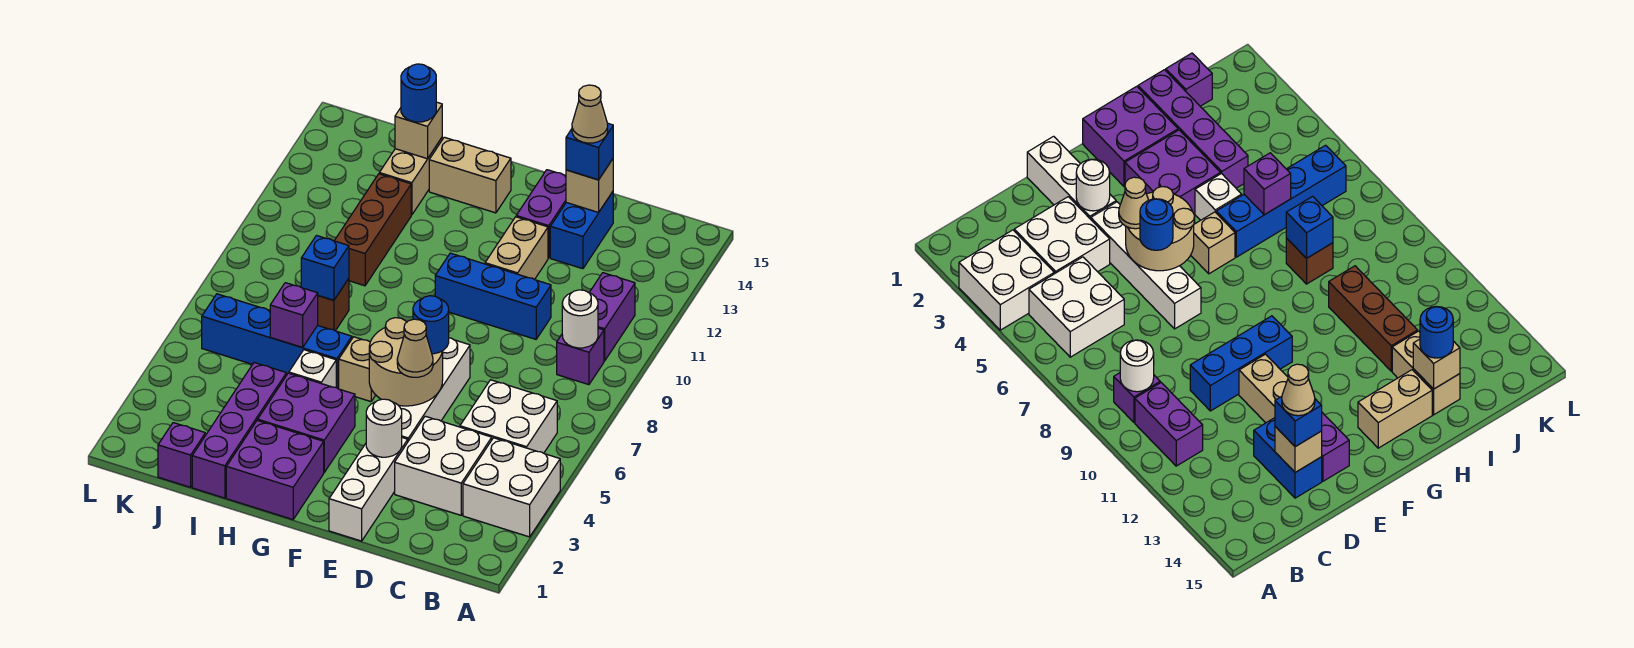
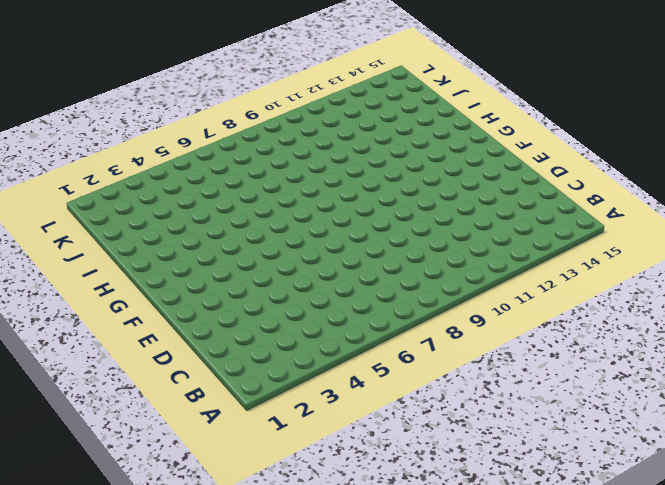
none -> white brick A3:B4 level 1
none -> white brick B5:C6 level 1
none -> purple brick B9 level 1
none -> purple brick B10:B11 level 1

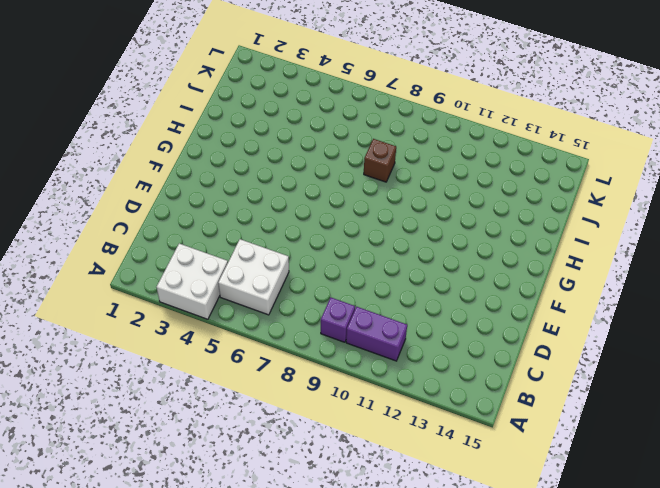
none -> white brick C3:D4 level 1
none -> blue brick D10:F10 level 1
none -> blue brick D13:D14 level 1
none -> white brick E1:E3 level 1

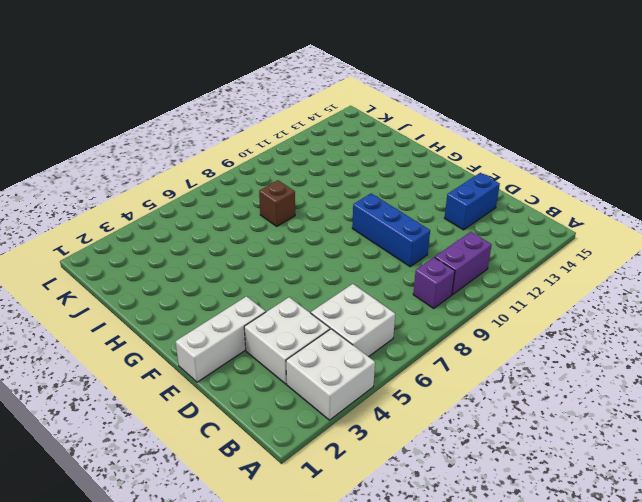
none -> white brick E4:E7 level 1
none -> tan brick E11:E12 level 1
none -> purple brick E13:E14 level 1
none -> purple brick G1:H2 level 1

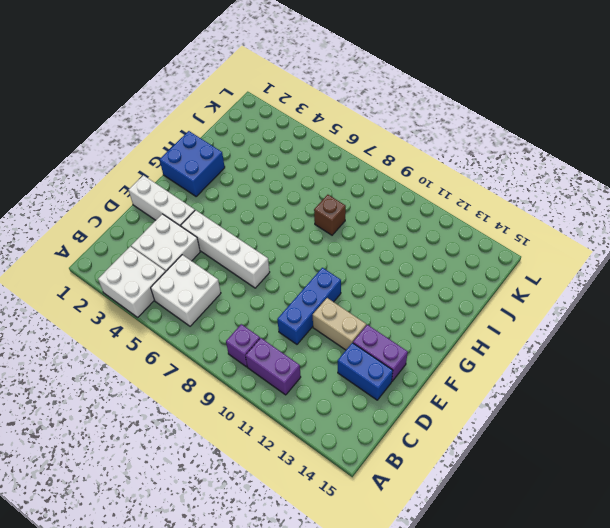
blue brick G1:H2 level 1 -> purple brick G1:H2 level 1
none -> purple brick G3:H4 level 1
none -> tan brick G6 level 1
none -> tan brick G14:H14 level 1
none -> white brick H5 level 1

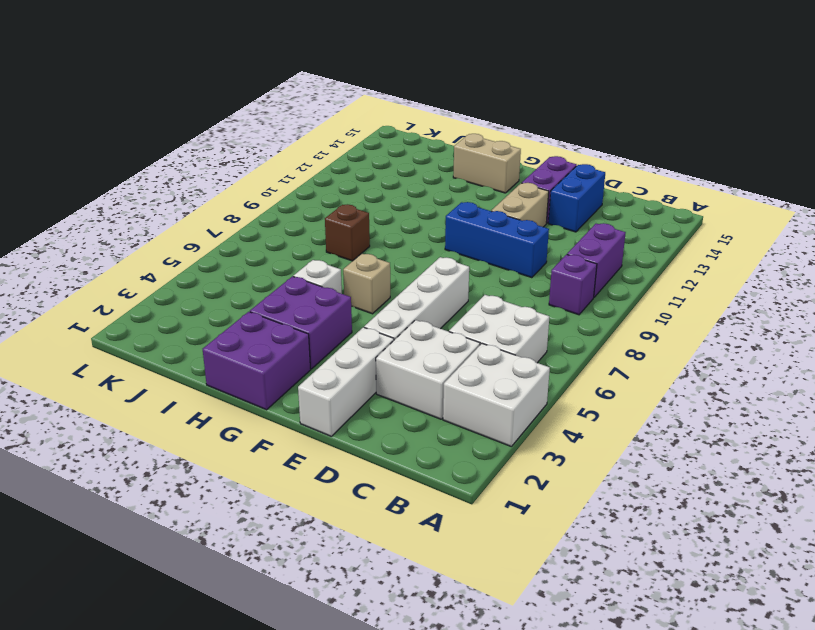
none -> blue brick H6:K6 level 1
none -> purple brick I1:I4 level 1
none -> brown brick I10:I12 level 1
none -> tan brick I13:I14 level 1

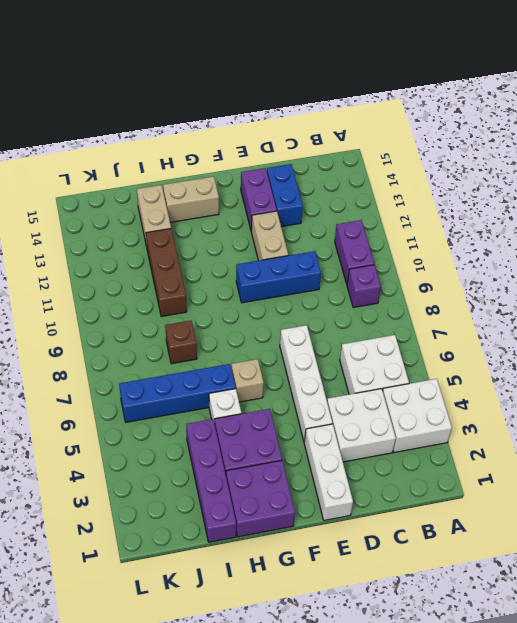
none -> purple brick J1 level 1
none -> white round brick B9 level 2
none -> tan brick D14 level 2
none -> white round brick E3 level 2

